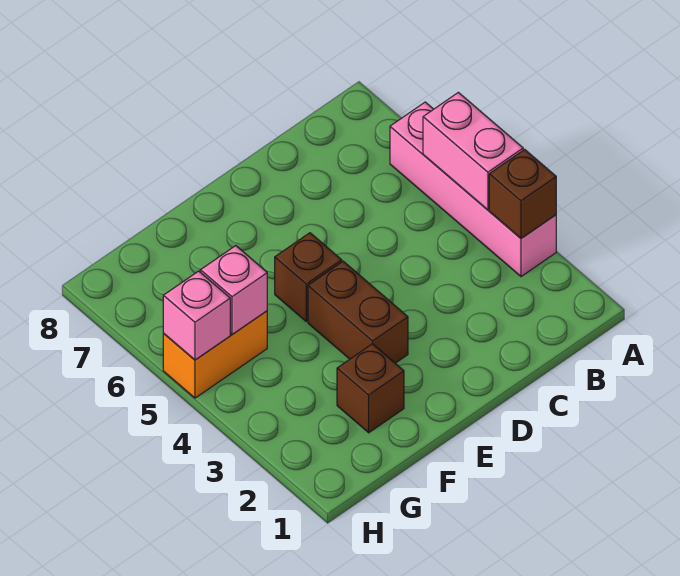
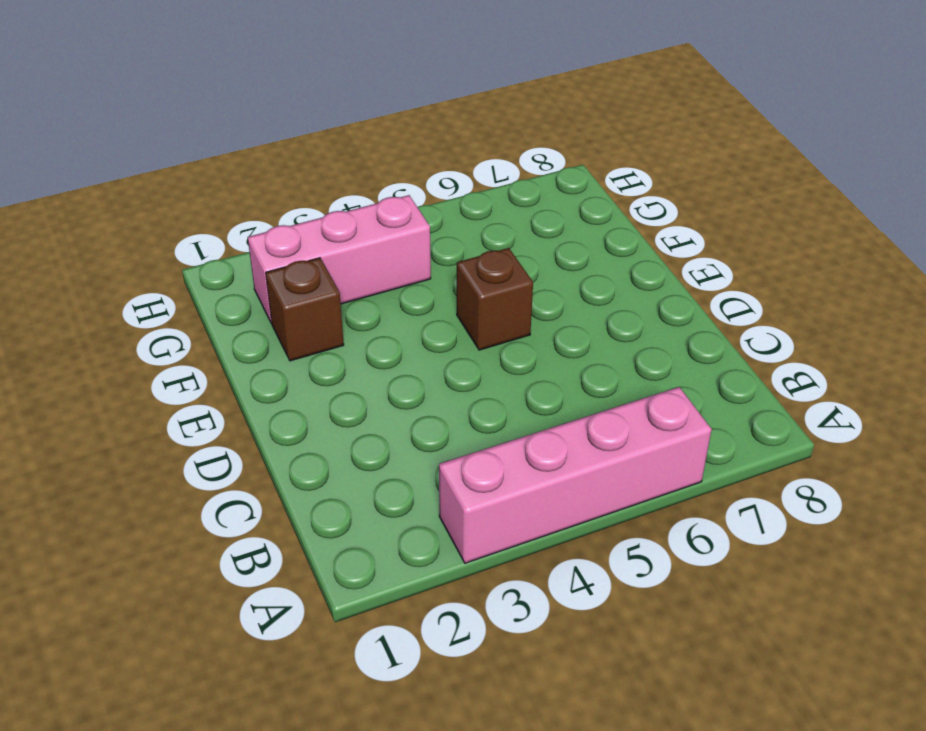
pink brick G2:G4 level 1 -> none
none -> brown brick E3:E4 level 1
none -> orange brick G5:H5 level 1

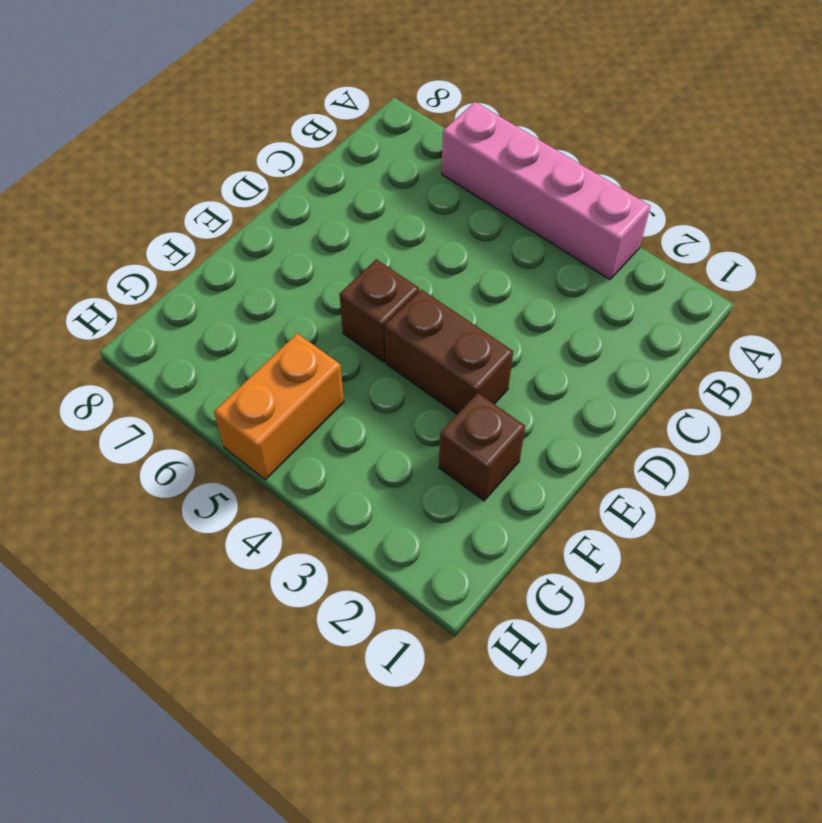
none -> brown brick A3 level 2
none -> pink brick A4:A5 level 2

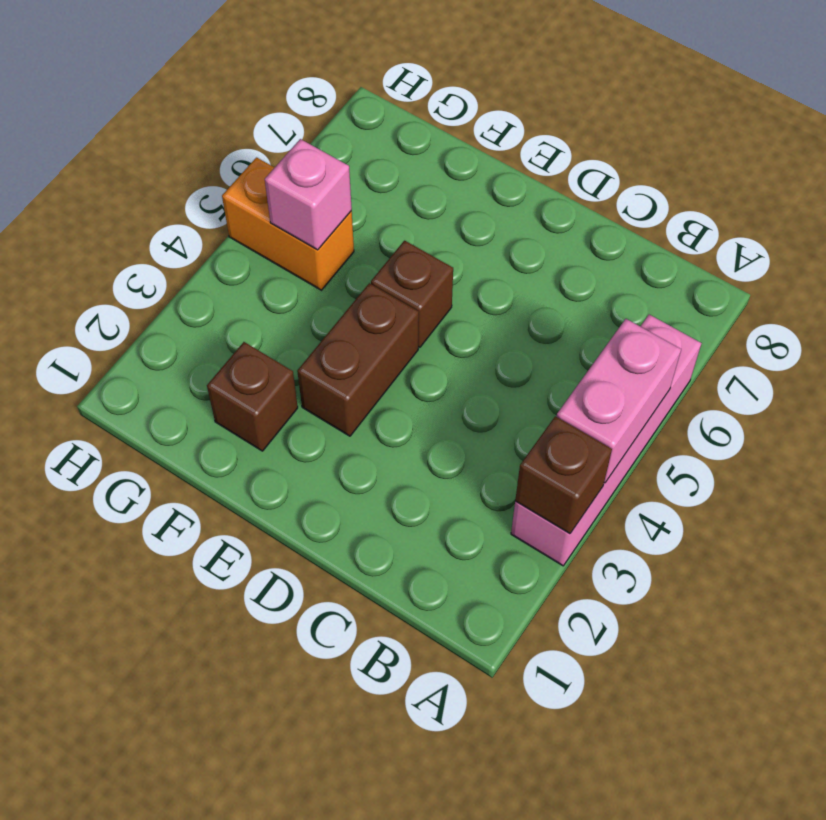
none -> pink brick H5 level 2

